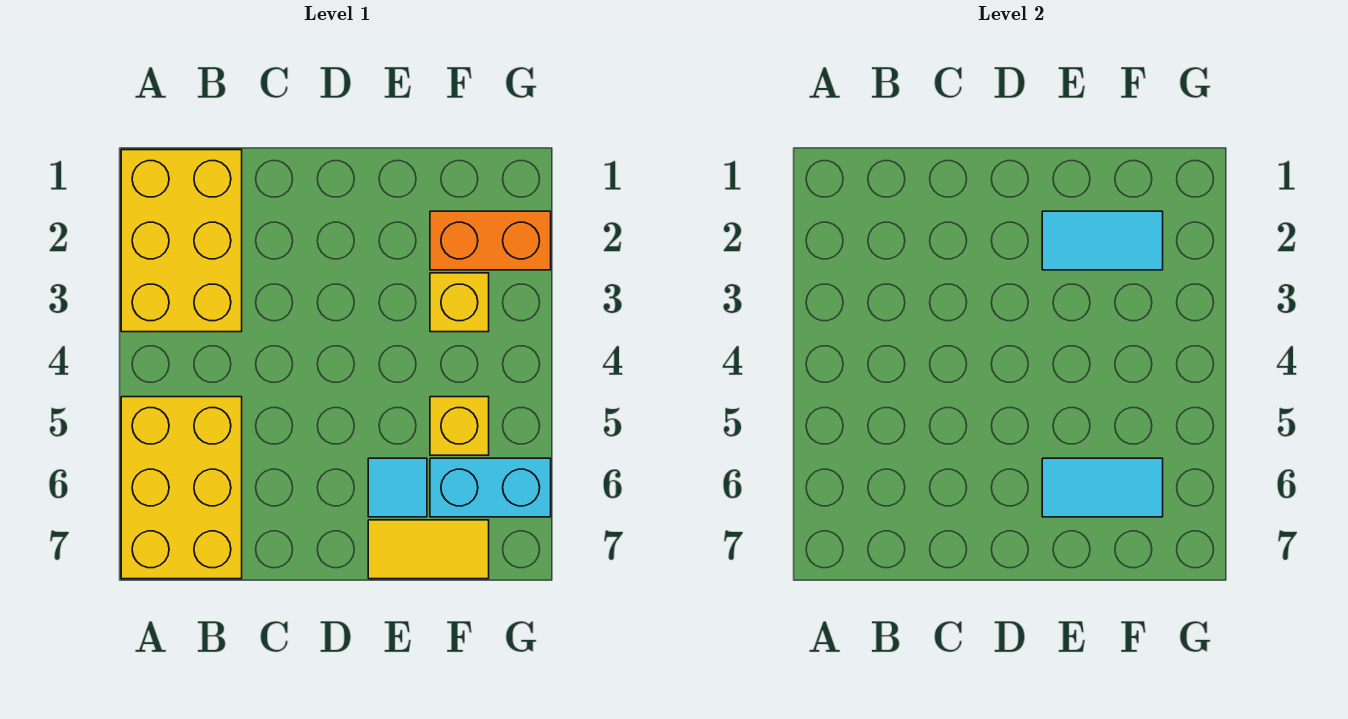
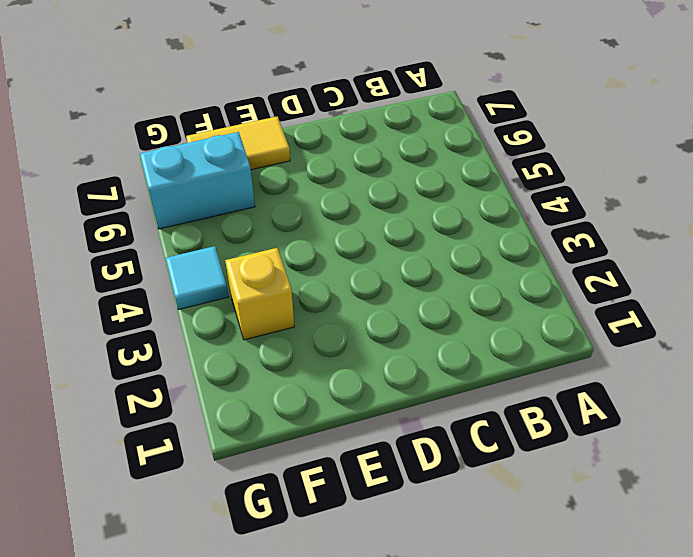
cyan tile G4 level 1 -> cyan tile E6 level 1
none -> yellow brick A1:B3 level 1
none -> yellow brick A5:B7 level 1

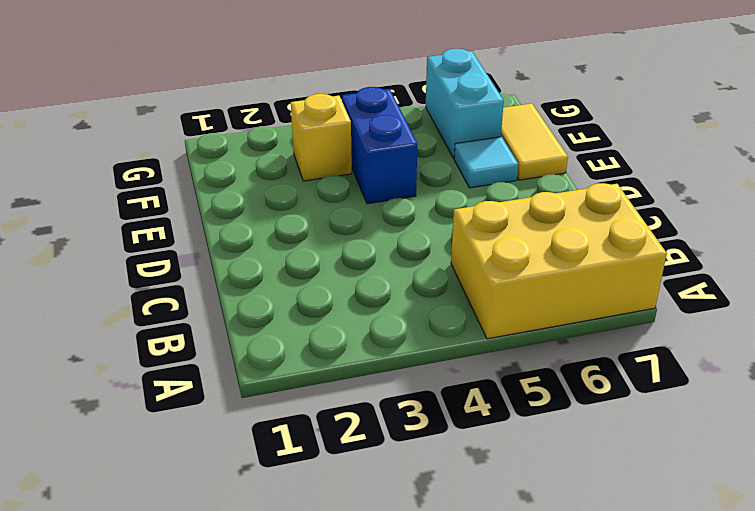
blue brick E4:F4 level 1 -> none
none -> yellow brick A1:B3 level 1
none -> orange brick F2:G2 level 1

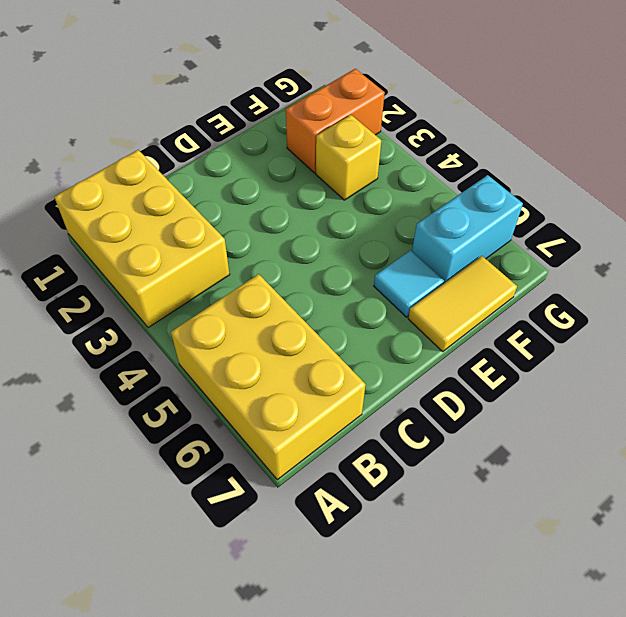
none -> yellow brick F5 level 1
none -> cyan tile E2:F2 level 2

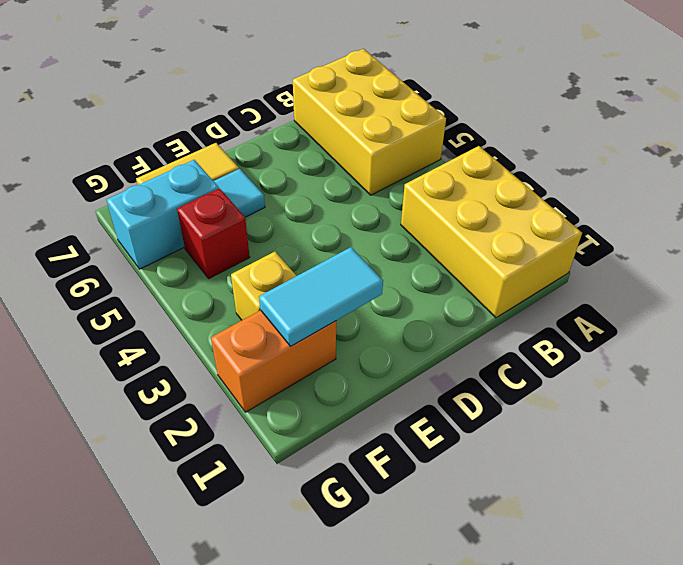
red brick F5 level 1 -> yellow brick F5 level 1
none -> cyan tile E6:F6 level 2

